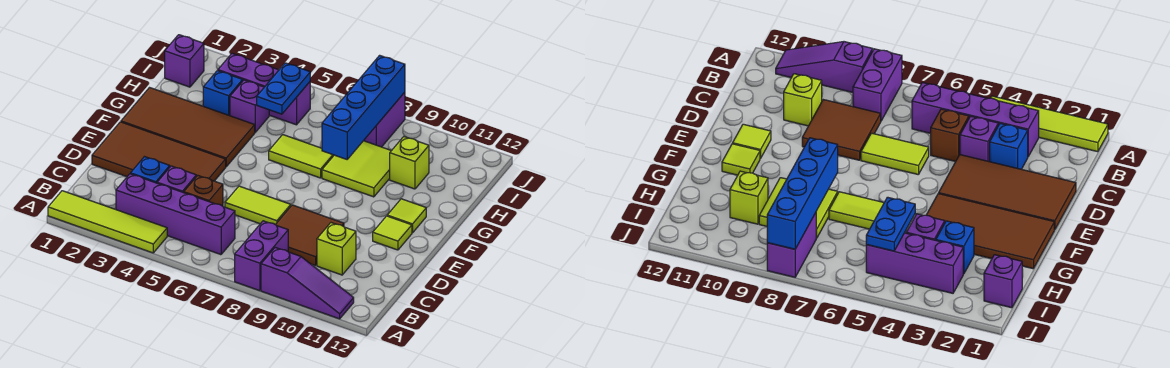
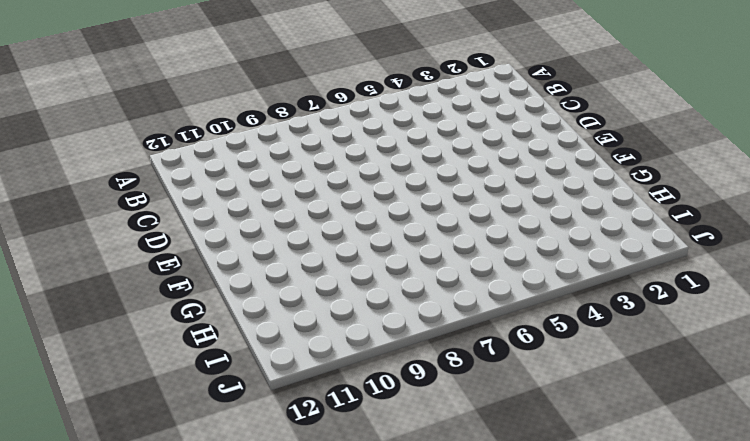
none -> lime tile A1:A4 level 1
none -> purple brick A8:B8 level 1
none -> purple slope A9:A11 level 1 top 9

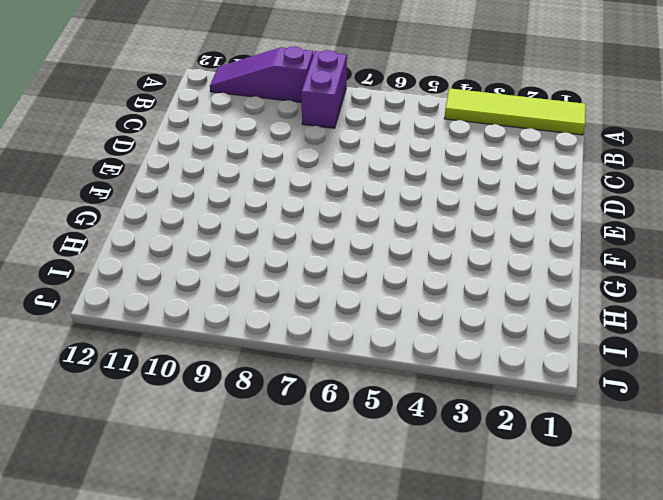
none -> purple brick B3:B6 level 1
none -> blue brick C3 level 1
none -> purple brick C4 level 1

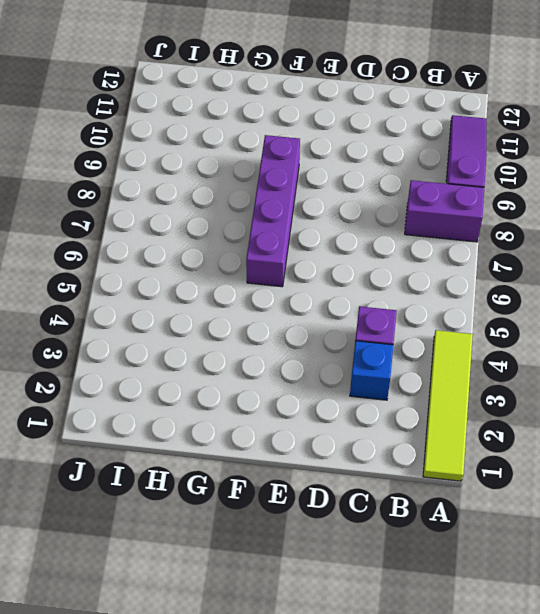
purple brick F6:F9 level 1 -> purple brick B3:B6 level 1
none -> brown brick C5 level 1
none -> brown tile C8:D9 level 1
none -> lime brick C10 level 1

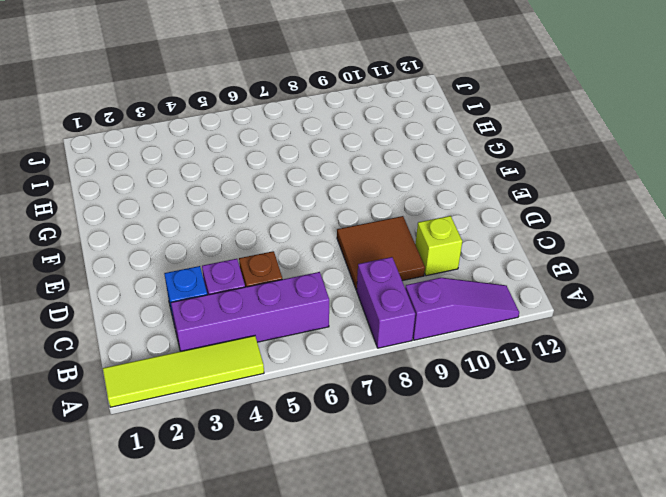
none -> brown tile D1:E4 level 1
none -> lime tile D6:D7 level 1
none -> lime tile E11 level 1

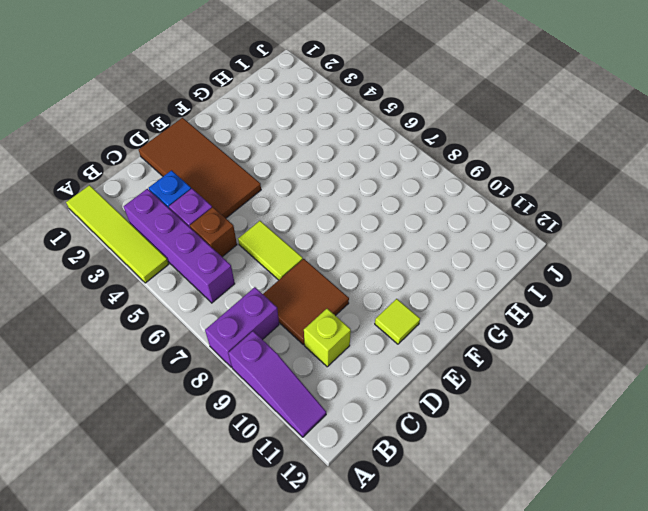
none -> brown tile F1:G4 level 1
none -> lime tile F11 level 1
none -> lime tile G6:G7 level 1

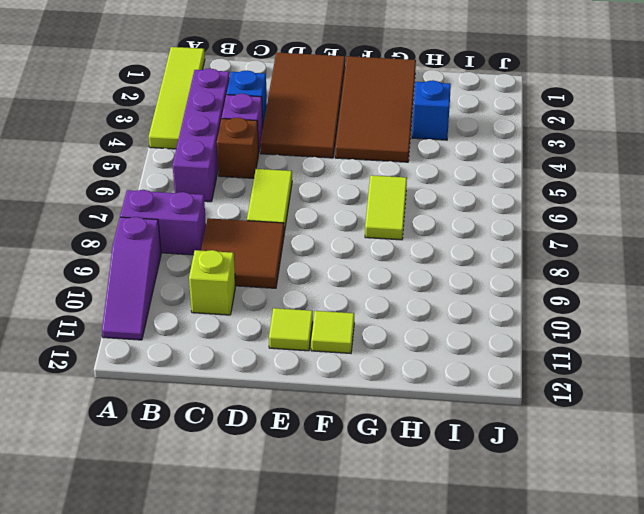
none -> lime tile G8:H9 level 1
none -> purple brick H4 level 1
none -> lime brick H10 level 1

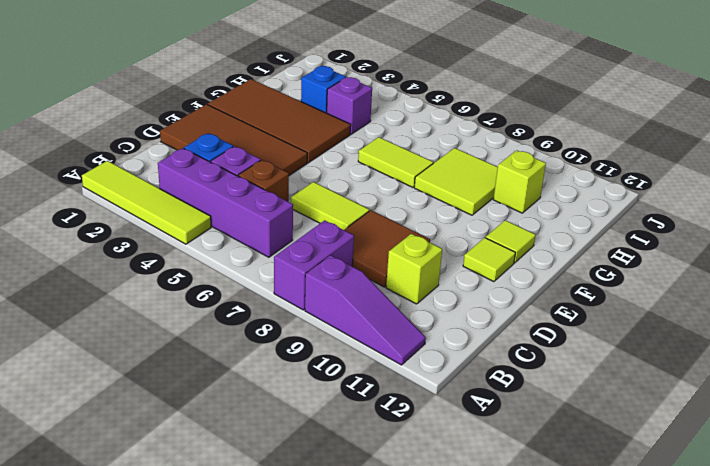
none -> purple brick I1 level 1
none -> purple brick I3:I5 level 1
none -> purple brick I8:J8 level 1

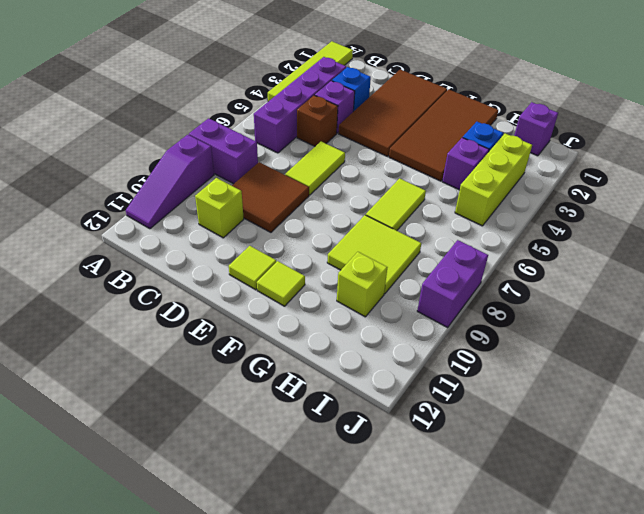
lime brick I3:I5 level 1 -> purple brick I3:I5 level 1
purple brick J8:J9 level 1 -> purple brick I8:J8 level 1
none -> blue brick G8:J8 level 2
none -> blue plate H5:I5 level 2

